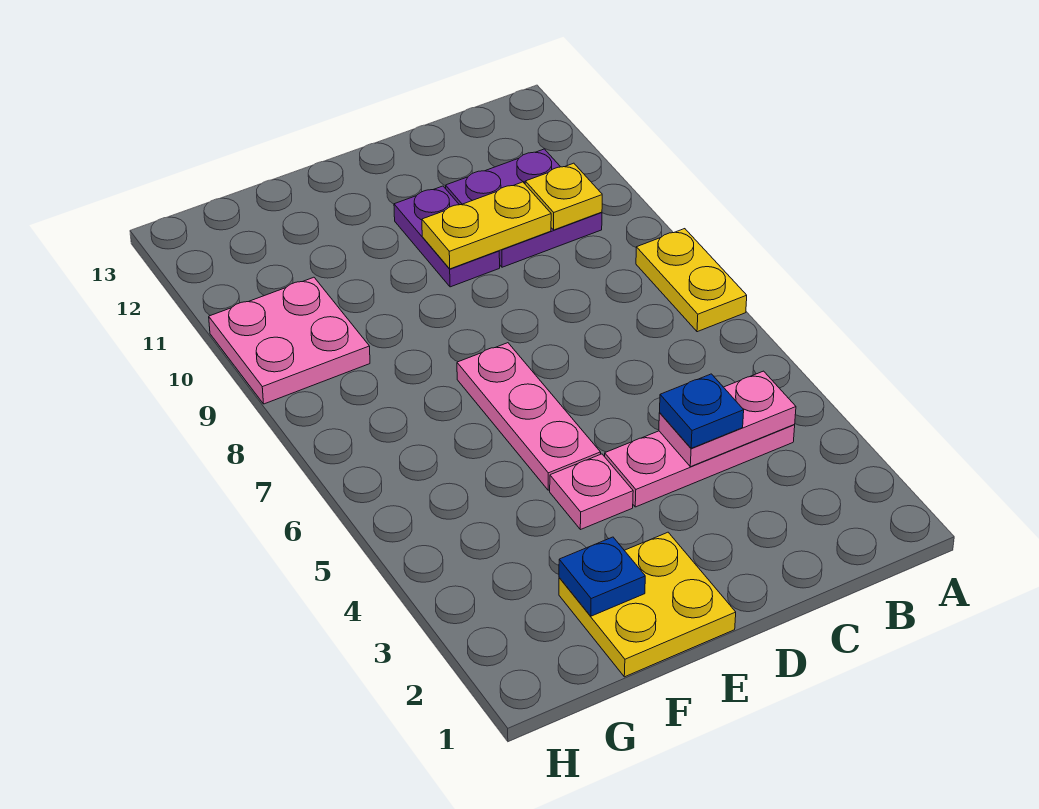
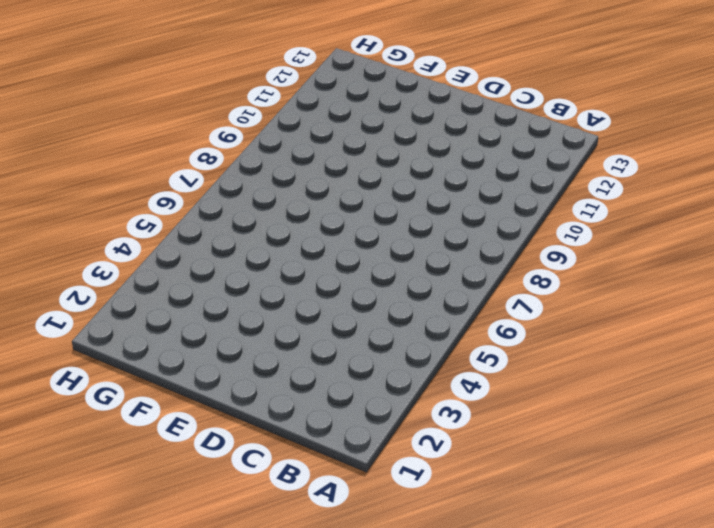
none -> yellow plate A7:A8 level 1
none -> pink plate B4:D4 level 1
none -> purple plate B10:C11 level 1

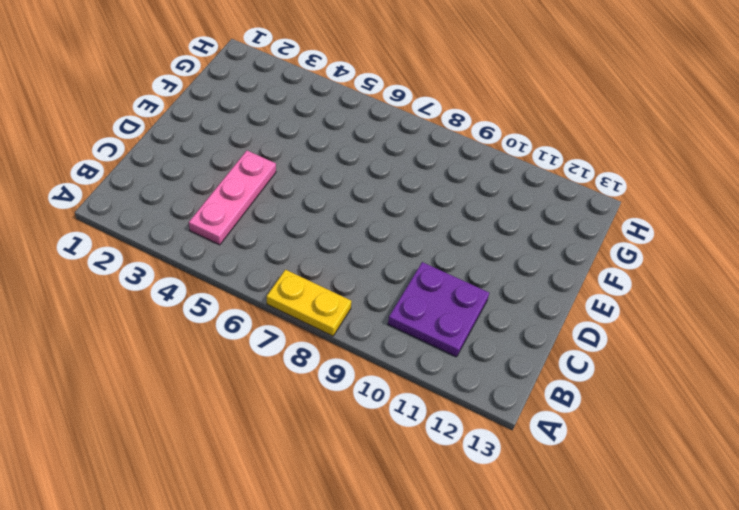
none -> purple plate D10:D11 level 1
none -> yellow plate E1:F2 level 1
none -> pink plate E4 level 1

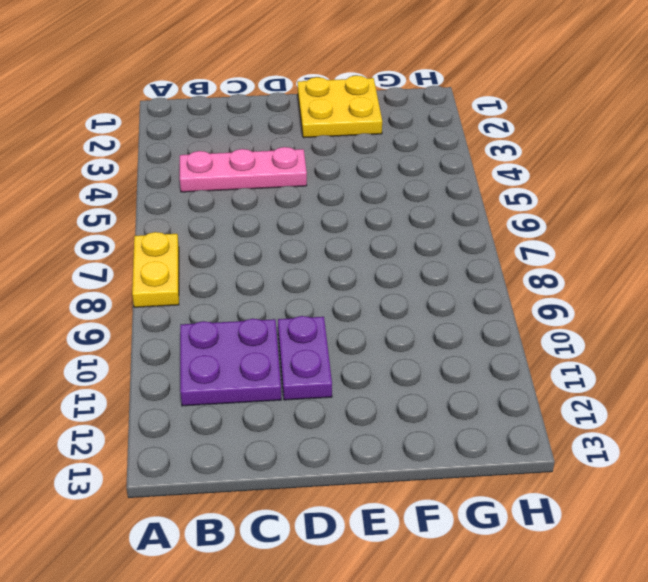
none -> pink plate E4 level 1
none -> pink plate E5:E7 level 1
none -> pink plate G9:H10 level 1

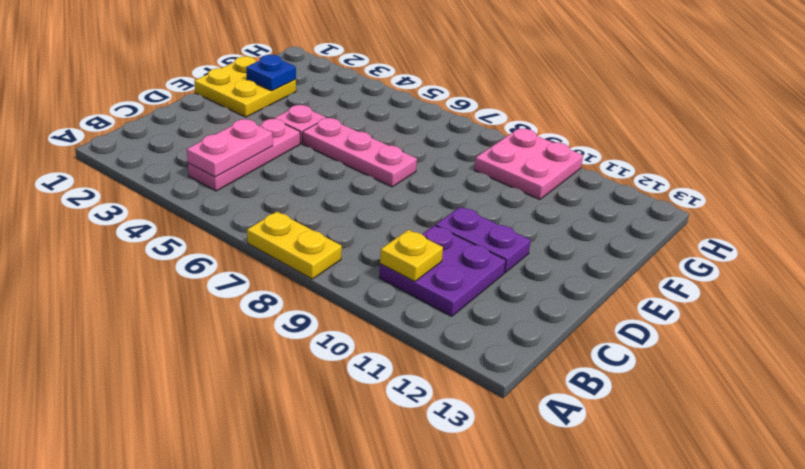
none -> yellow plate C10:D10 level 2
none -> blue plate C4 level 3

